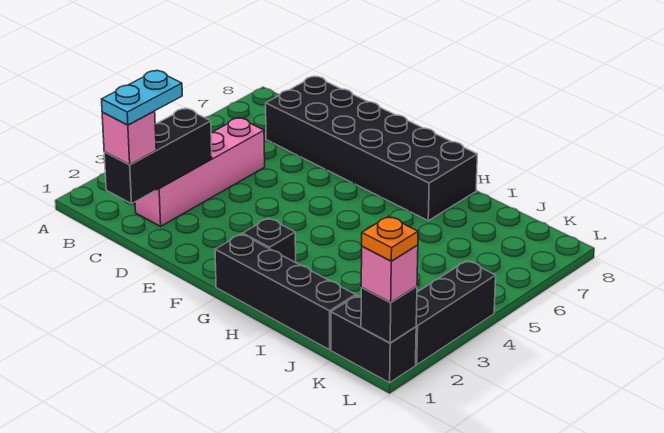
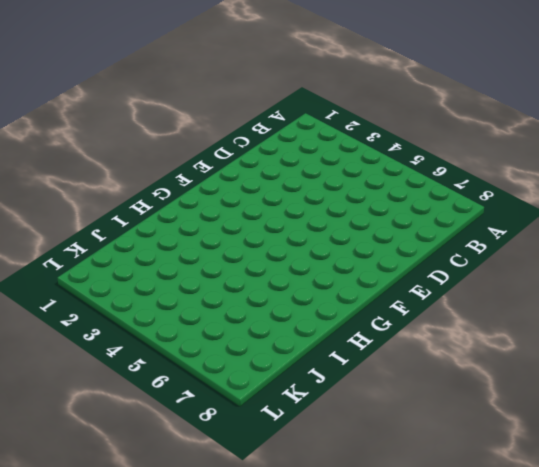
none -> pink brick C2:C5 level 1
none -> black brick C7:H8 level 1
none -> black brick G1:J1 level 1

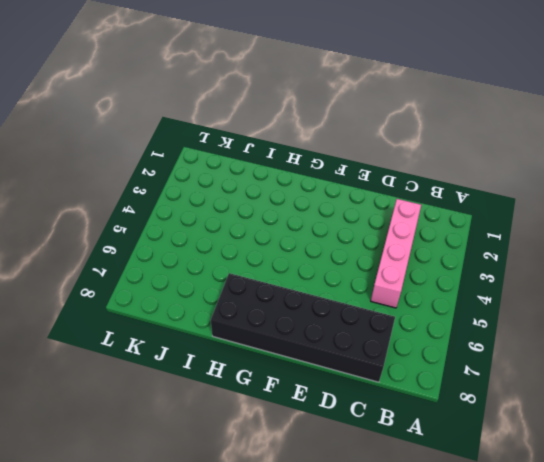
none -> black brick G1:J1 level 1
none -> black brick G2 level 1
none -> black brick K1:L1 level 1

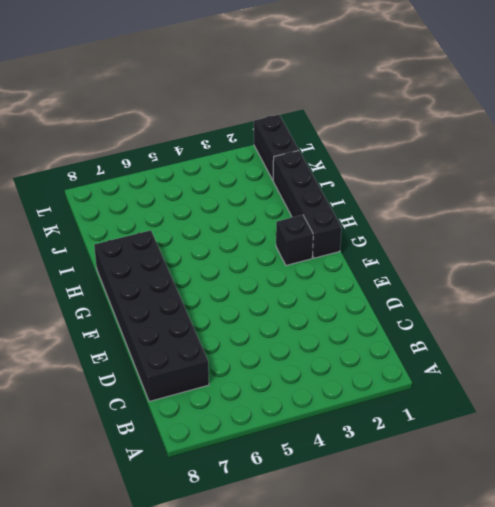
none -> pink brick C2:C5 level 1
none -> black brick L2:L4 level 1
none -> black brick C1:C3 level 2

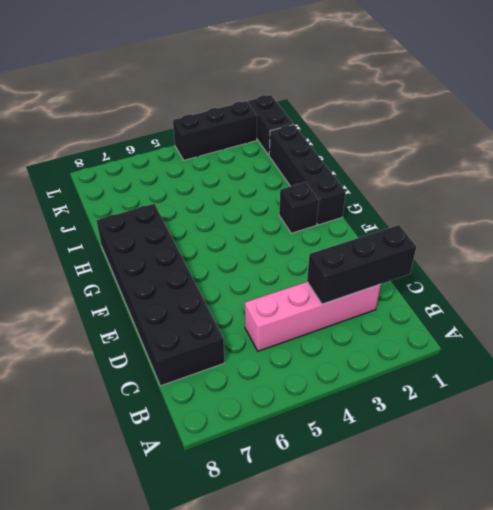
none -> black brick L1 level 2
none -> pink brick C1 level 3
none -> pink brick L1 level 3

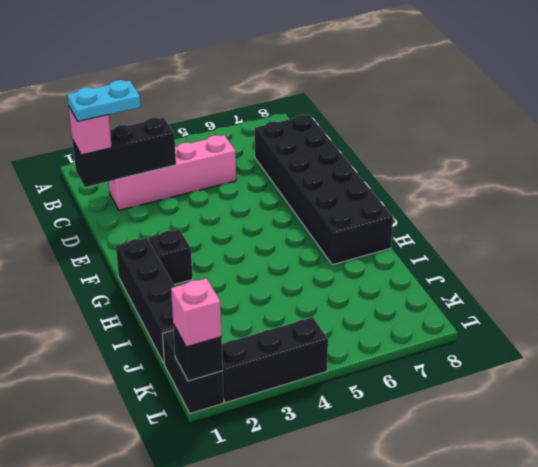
none -> orange plate L1 level 4

